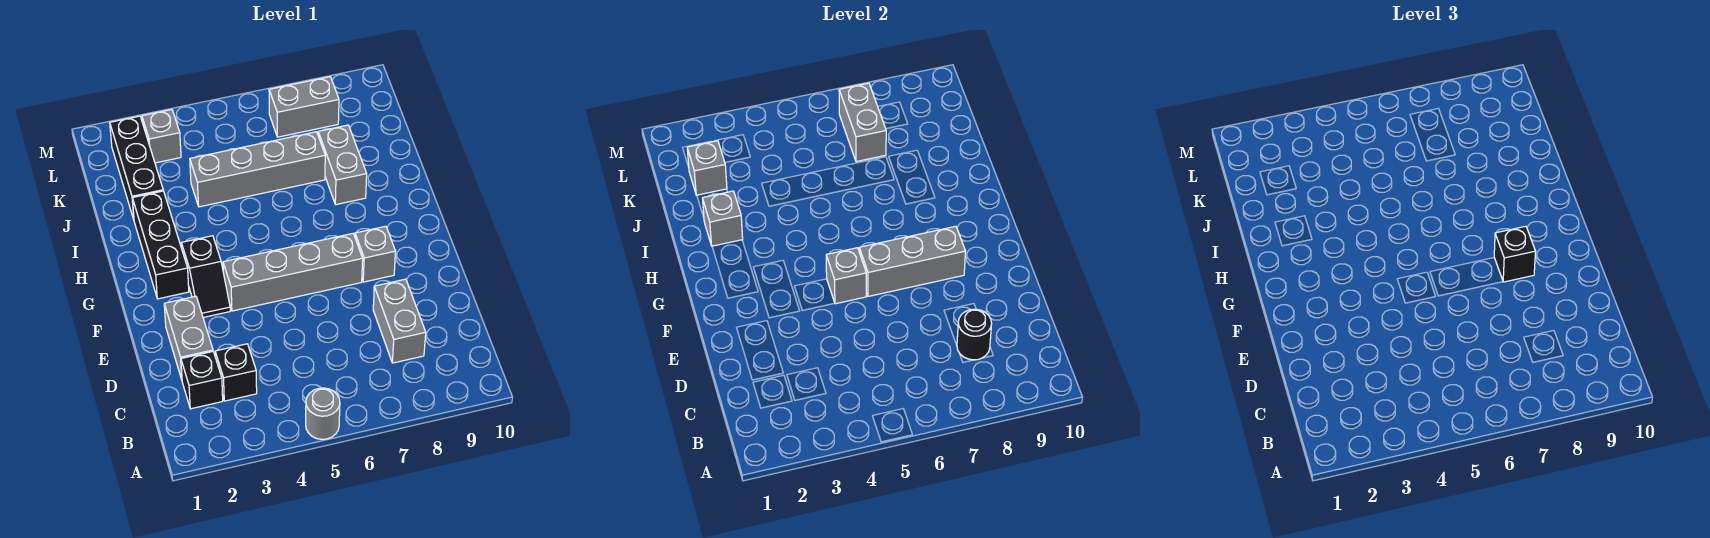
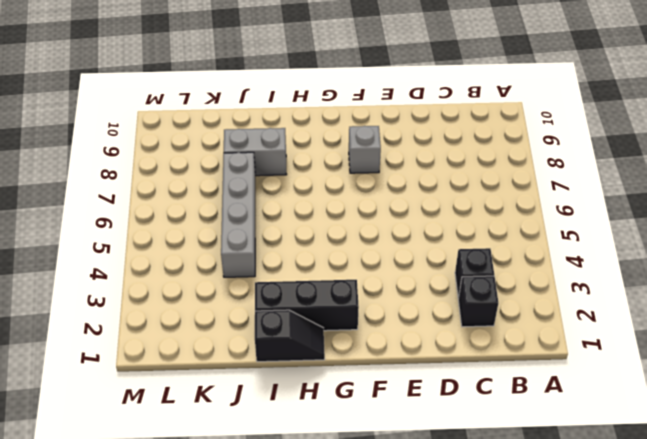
black slope H1:I1 level 1 top I -> black slope F3:G3 level 1 top G
none -> grey round brick A5 level 1
none -> grey brick C8:D8 level 1
none -> grey brick D2:E2 level 1

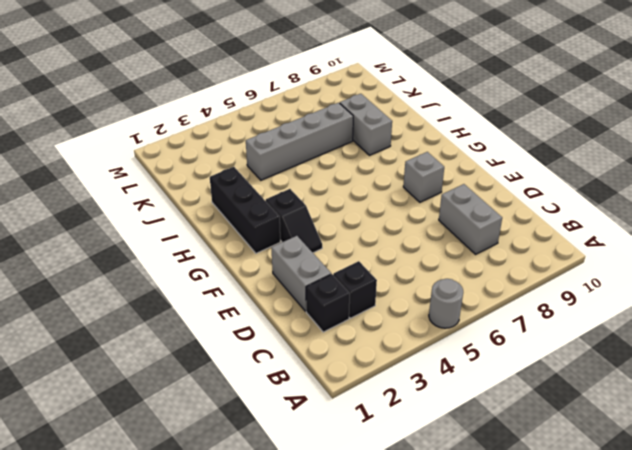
none -> grey brick F4:F7 level 1
none -> black brick J2:L2 level 1
none -> grey brick L3 level 1

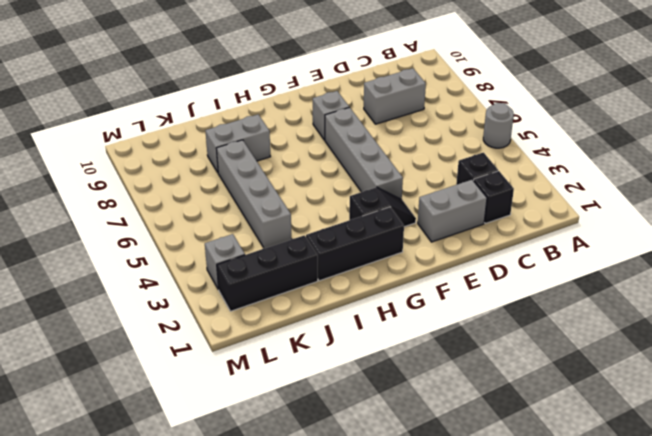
none -> grey brick L7:L8 level 1
none -> black round brick C8 level 2
none -> grey brick F5 level 2

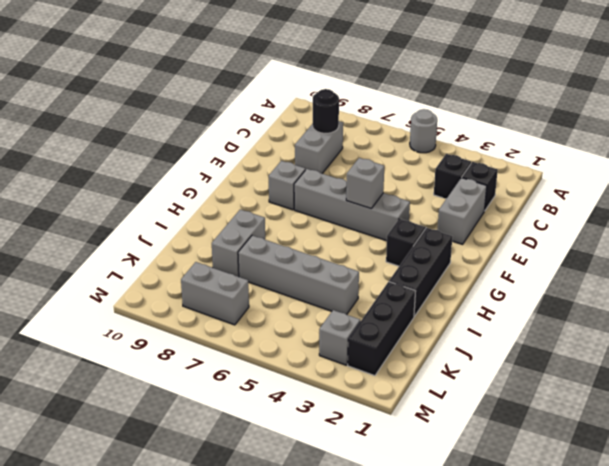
none -> grey brick F6:F8 level 2
none -> grey brick I2 level 2
none -> grey brick K2 level 2

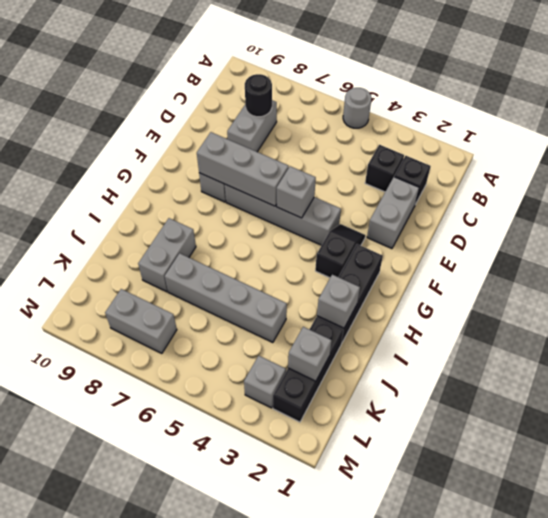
none -> grey brick K7:L7 level 2
none -> black brick F8 level 3

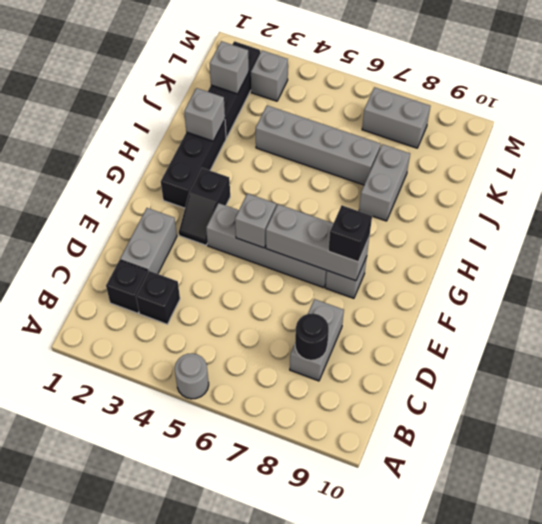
none -> grey brick K7:L7 level 2

